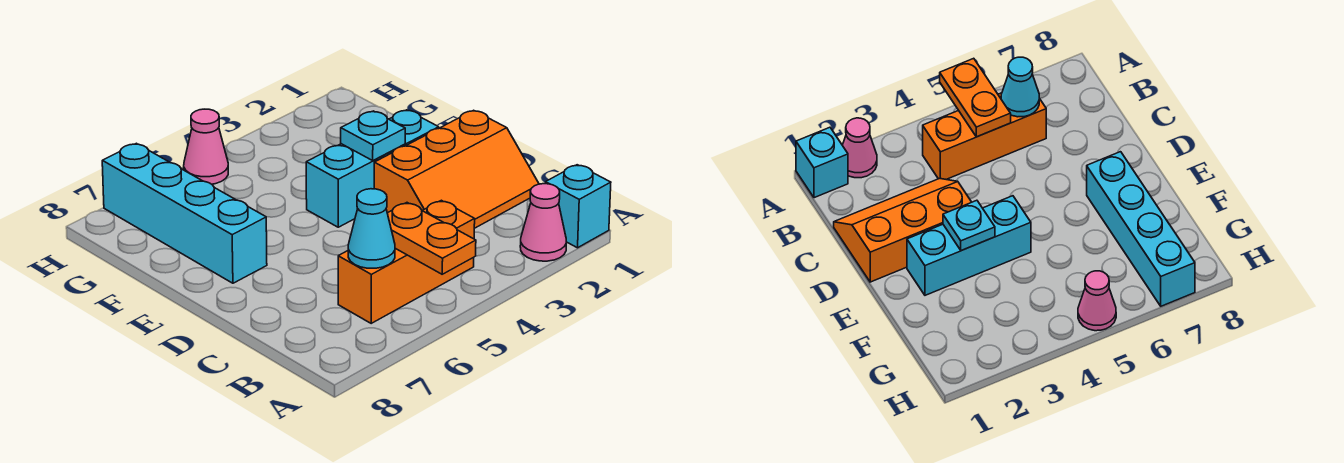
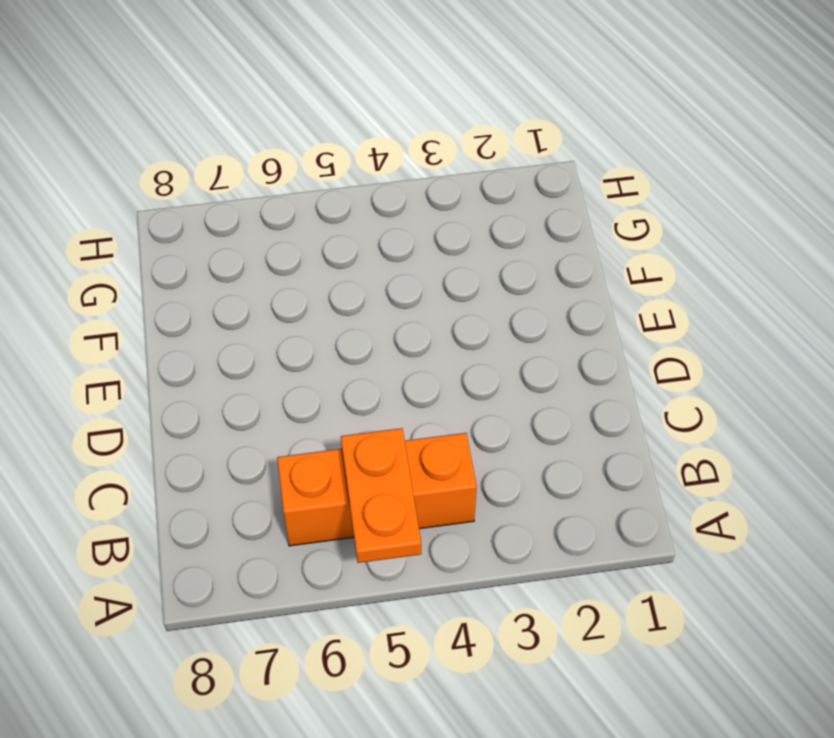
none -> cyan brick A1 level 1
none -> pink cone A2 level 1

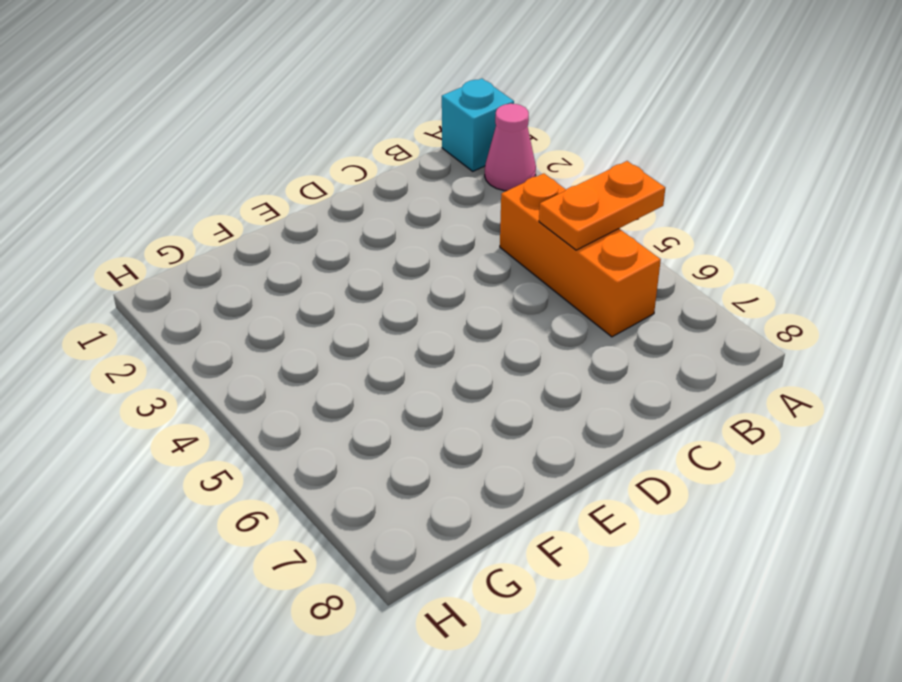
none -> orange slope C1:D3 level 1 top D
none -> cyan brick E2:E4 level 1

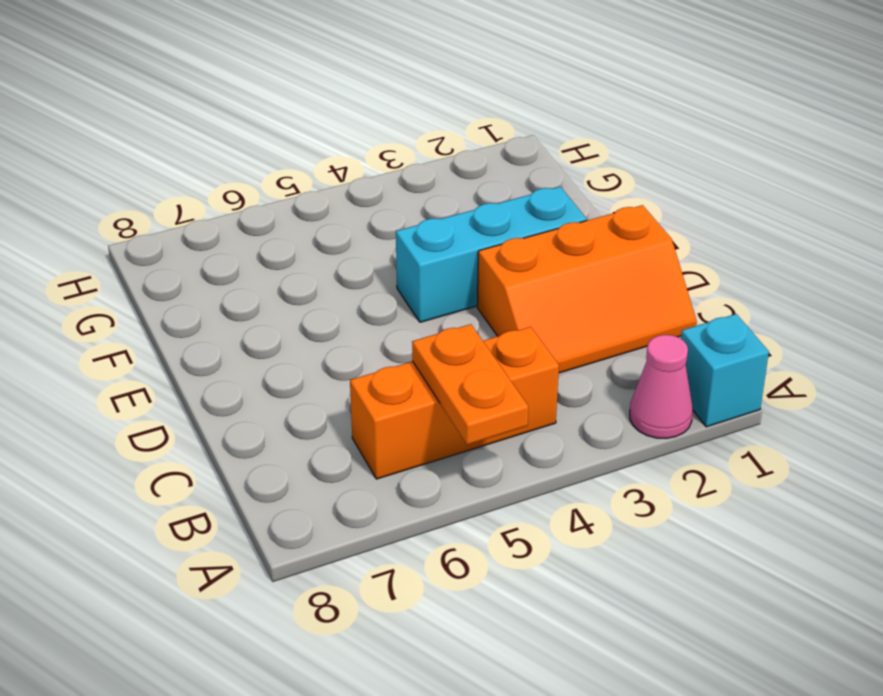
none -> cyan brick E7:H7 level 1
none -> pink cone H5 level 1

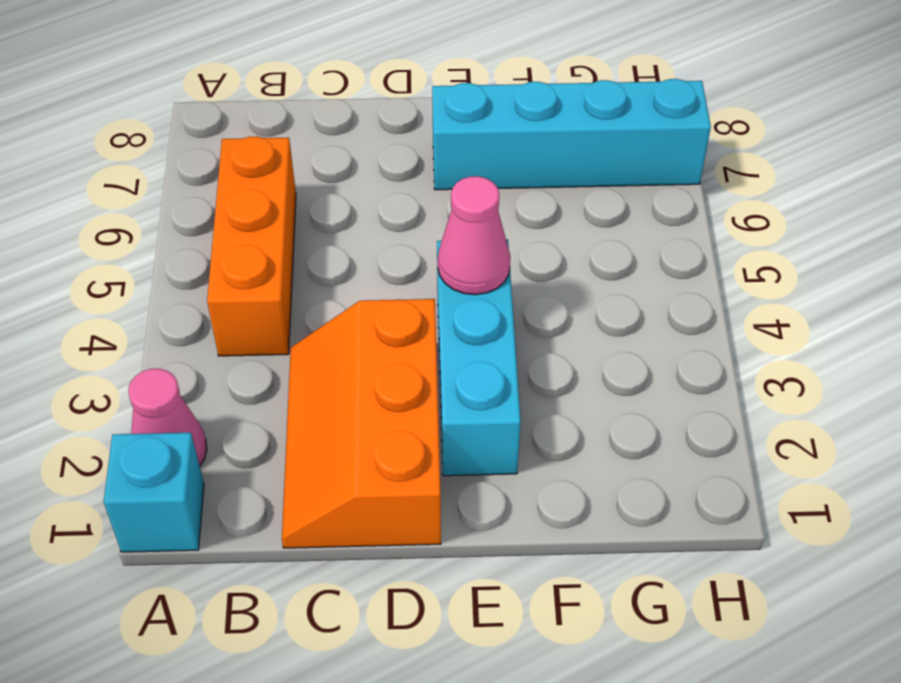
pink cone E4 level 2 -> pink cone H5 level 1
none -> orange plate A5:B5 level 2
none -> cyan cone B6 level 2

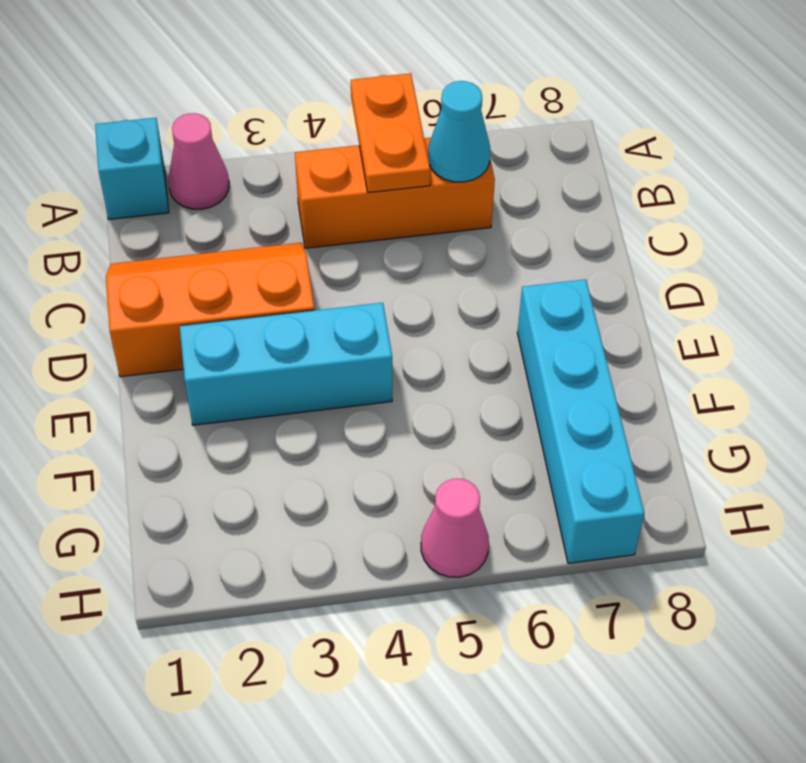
none -> cyan plate E3 level 2

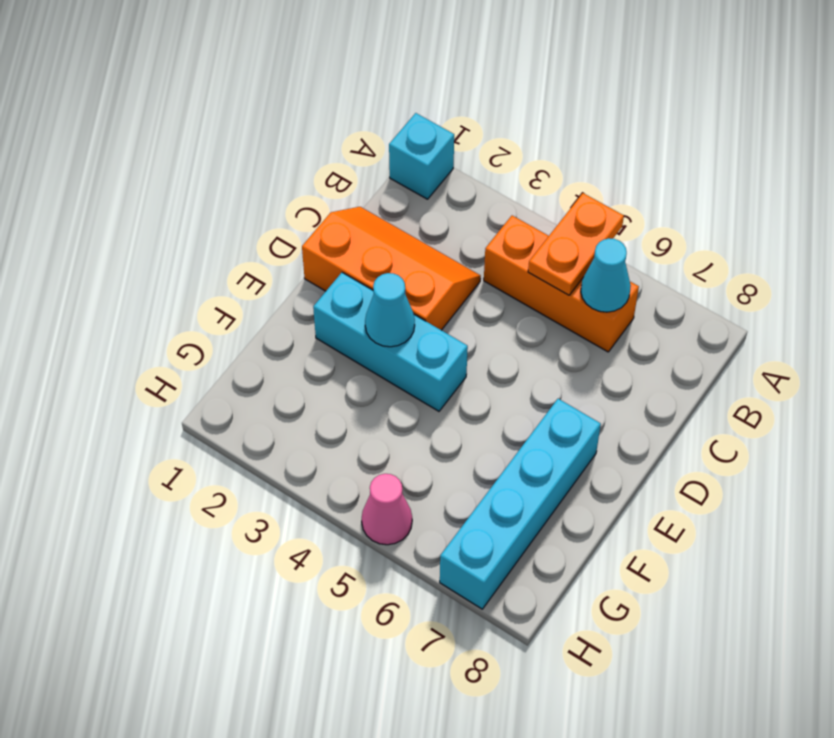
cyan cone E3 level 2 -> cyan plate E3 level 2
none -> pink cone A2 level 1

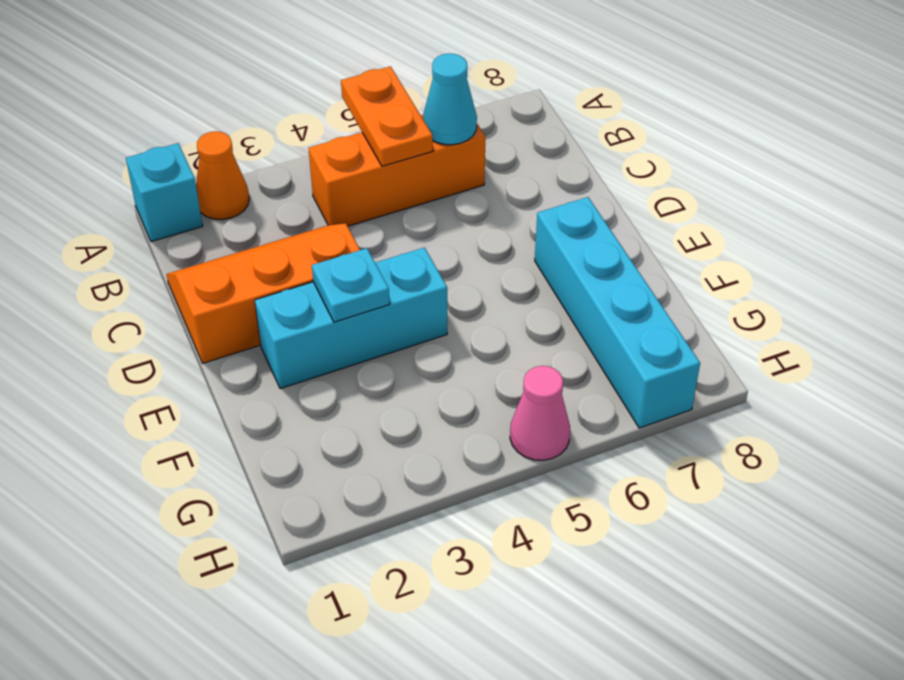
orange cone A2 level 1 -> pink cone A2 level 1

